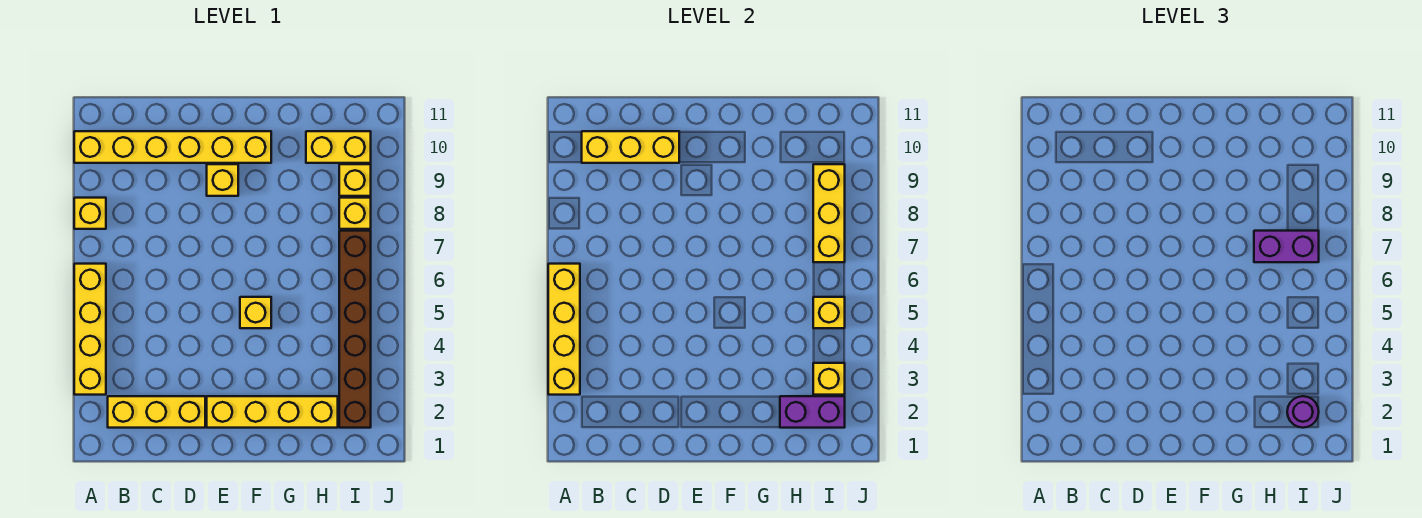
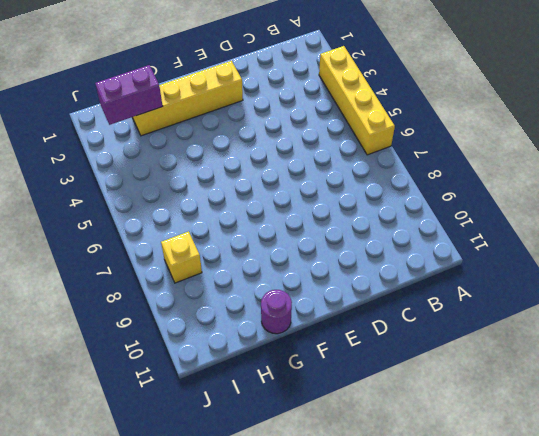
purple round brick G11 level 1 -> purple round brick I2 level 3
none -> yellow brick A8 level 1
none -> yellow brick A10:F10 level 1
none -> yellow brick B2:D2 level 1

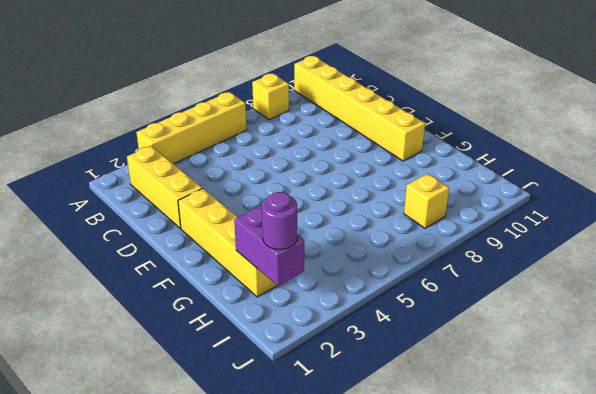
none -> yellow brick E9 level 1
none -> yellow brick F5 level 1
none -> yellow brick H10:I10 level 1

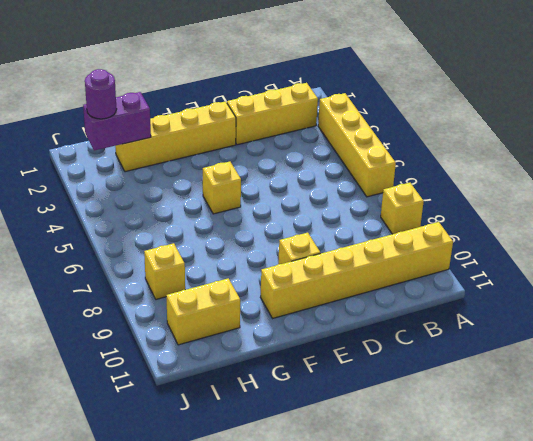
none -> brown brick I2:I7 level 1
none -> yellow brick I9 level 1
none -> yellow brick A3:A6 level 2

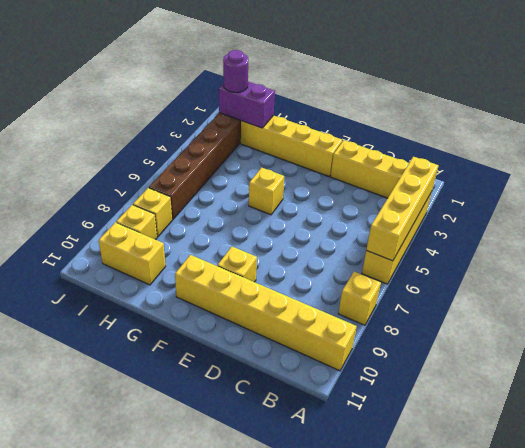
none -> yellow brick B10:D10 level 2
none -> yellow brick I3 level 2
none -> yellow brick I5 level 2

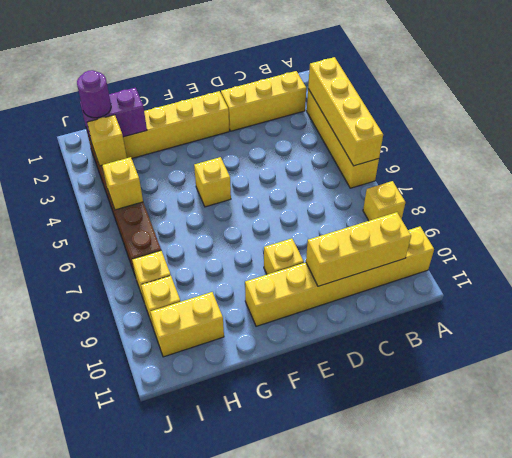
none -> yellow brick I7:I9 level 2
none -> purple brick H7:I7 level 3

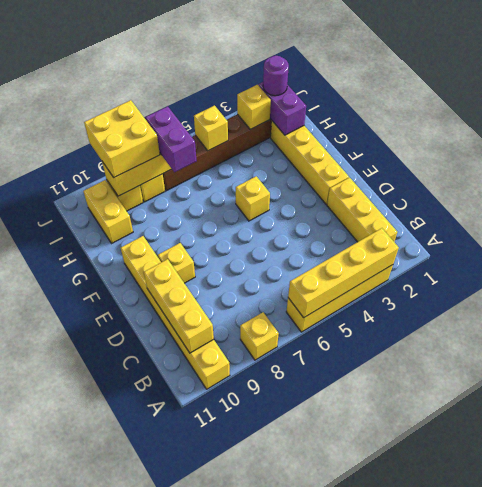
yellow brick I8:J9 level 3 -> none

